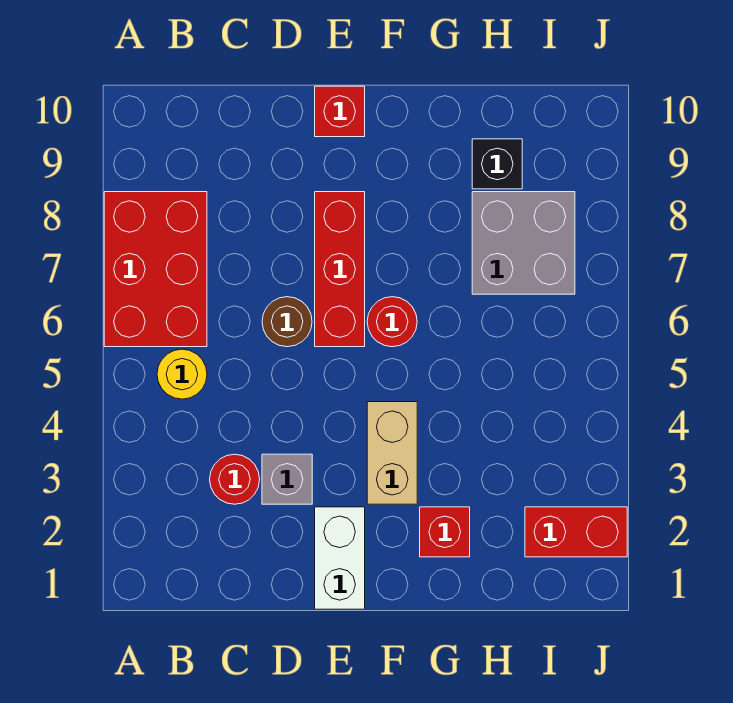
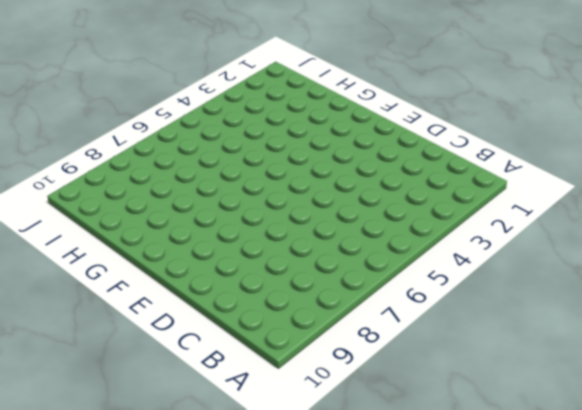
none -> red brick A6:B8 level 1
none -> yellow round brick B5 level 1
none -> red round brick C3 level 1

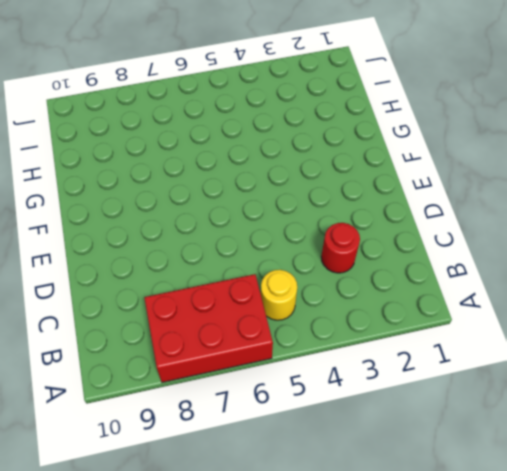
none -> grey brick D3 level 1
none -> brown round brick D6 level 1
none -> white brick E1:E2 level 1

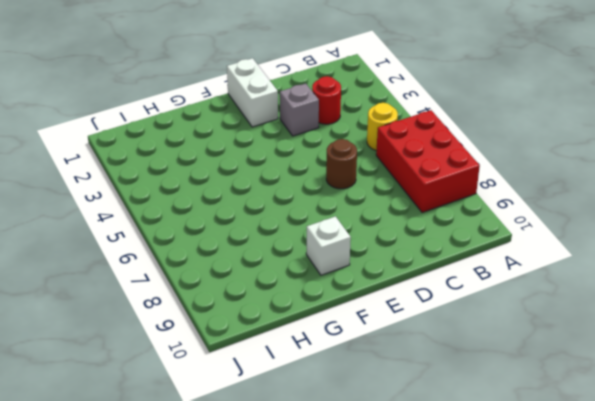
white brick F9 level 1 -> none
none -> red brick E6:E8 level 1
none -> red brick E10 level 1
none -> tan brick F3:F4 level 1

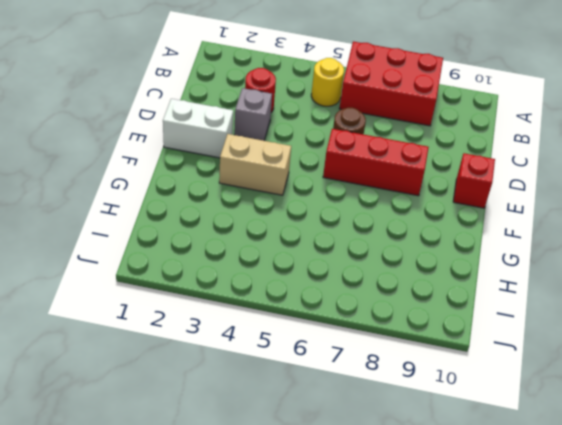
none -> red round brick F6 level 1
none -> red brick G2 level 1
none -> grey brick H7:I8 level 1

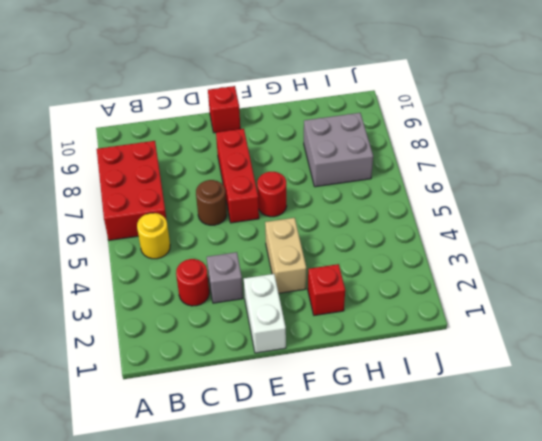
none -> black brick H9 level 1
none -> red brick I2:J2 level 1

